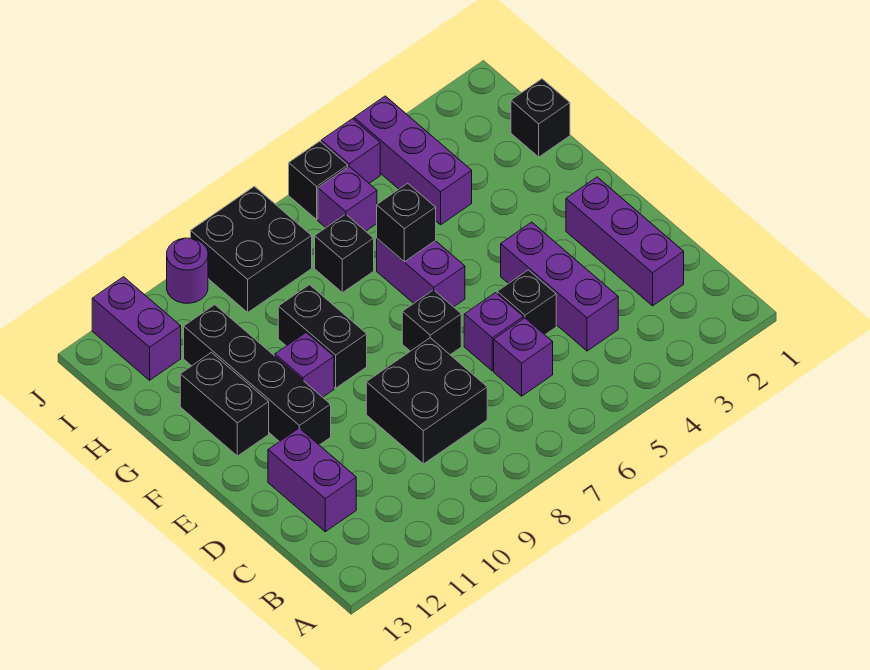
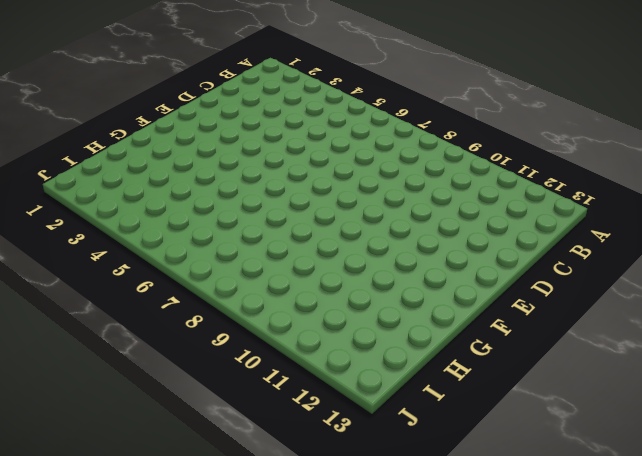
none -> purple brick C2:E2 level 1
none -> purple brick C4:E4 level 1
none -> purple brick C6 level 1

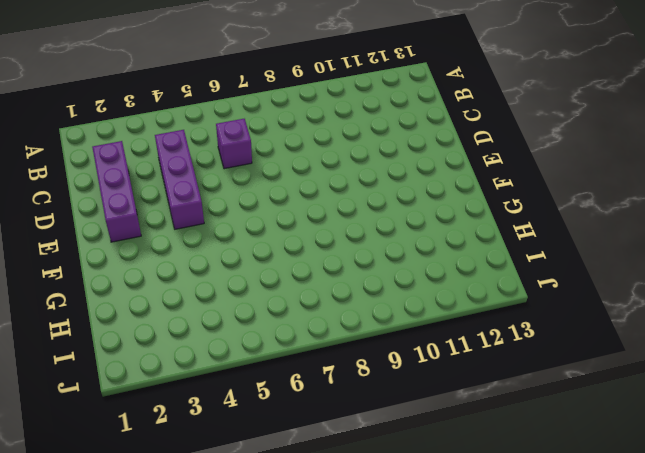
none -> black brick C8:D9 level 1
none -> purple brick C12:D12 level 1
none -> black brick D5 level 1

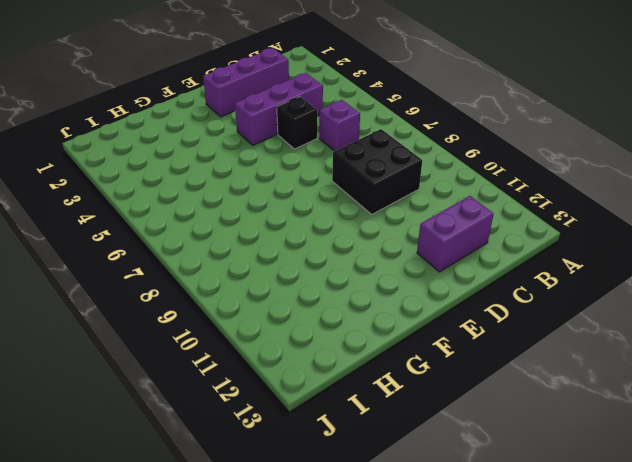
none -> purple brick D6 level 1
none -> black brick E7 level 1
none -> black brick E11:H11 level 1

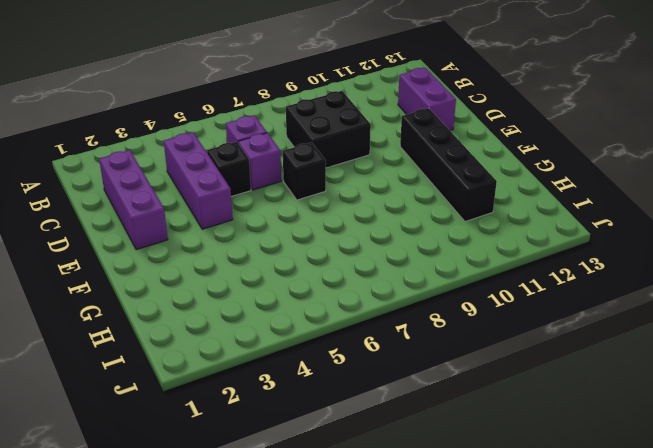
none -> purple brick F6:G6 level 1
none -> black brick F9:G9 level 1
none -> purple brick F10 level 1

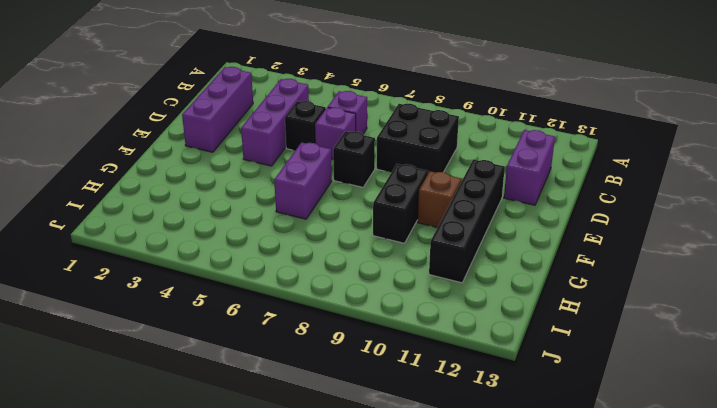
brown brick F10 level 1 -> purple brick F10 level 1
none -> black brick F12:G12 level 1
none -> black brick H1 level 1
none -> purple brick H4:J4 level 1

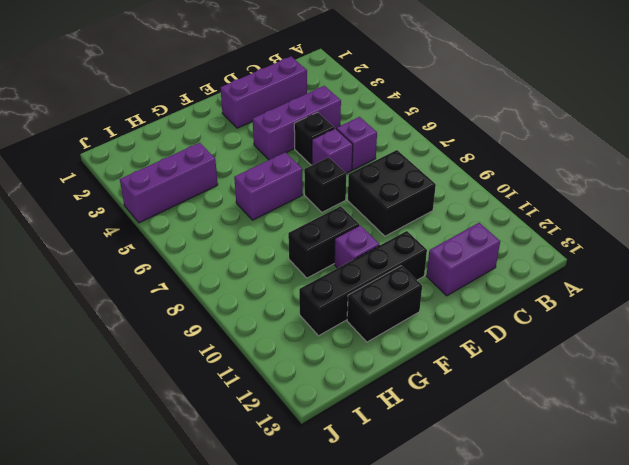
none -> black brick H1 level 1
none -> black brick H7 level 1
none -> purple brick I6 level 1

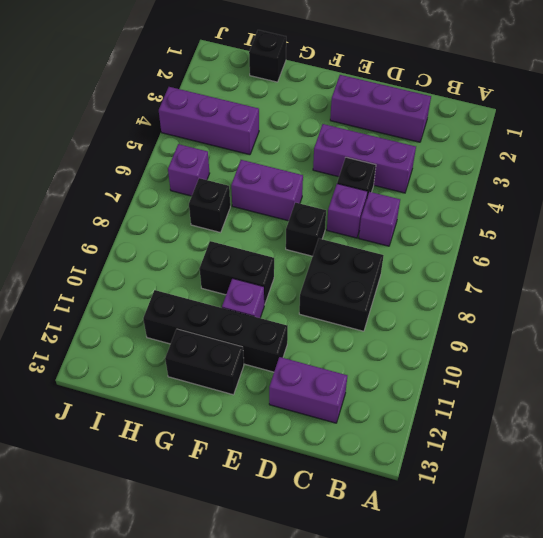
none -> black brick I8:J9 level 1
none -> purple brick I12:J12 level 1
none -> purple brick J5 level 1

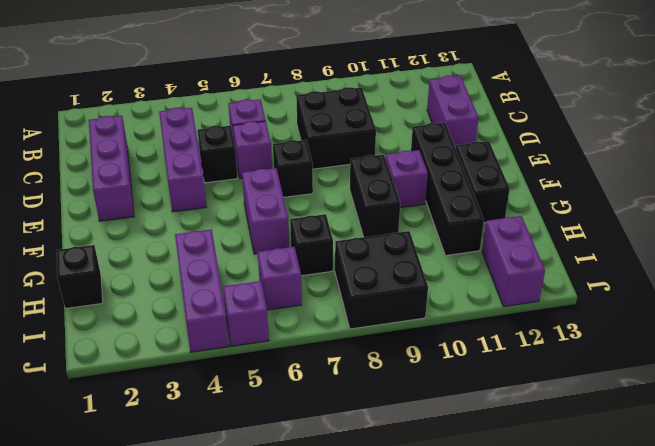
none -> black brick J6 level 1
none -> purple round brick J10 level 1
none -> black brick G6 level 2

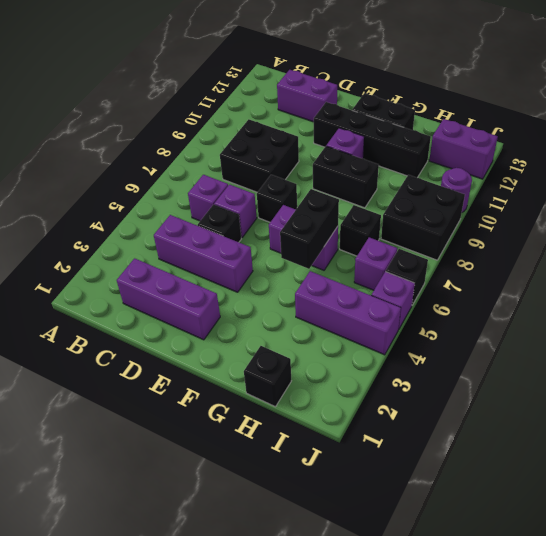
black brick G5:G6 level 2 -> black brick G6 level 2

